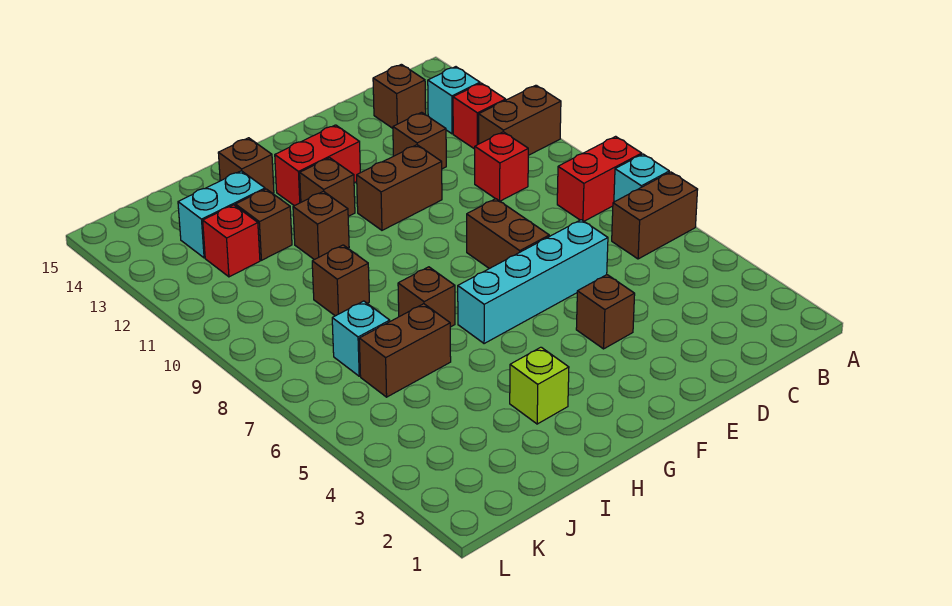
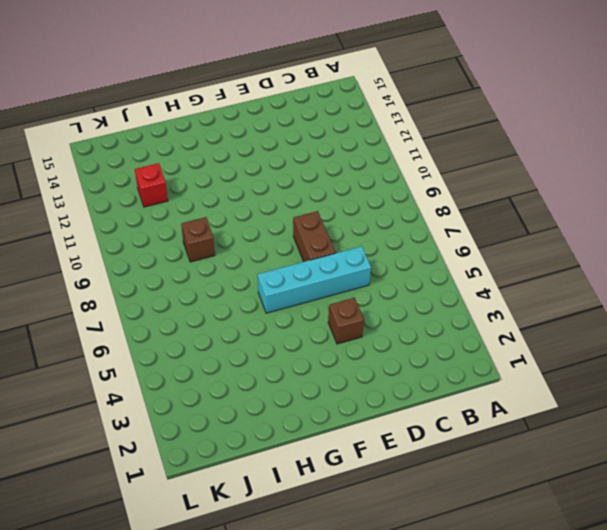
none -> brown brick A6:B6 level 1
none -> cyan brick A7 level 1
none -> red brick A8:B8 level 1

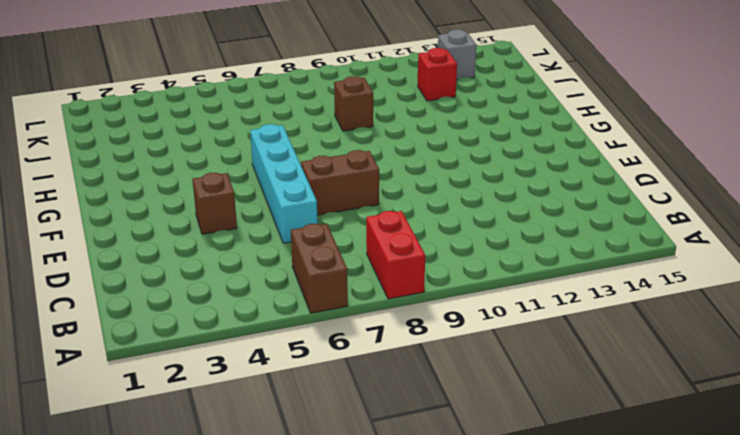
grey brick K13 level 1 -> none
none -> cyan brick A7 level 1
none -> brown brick A11:B11 level 1
none -> red brick B12 level 1

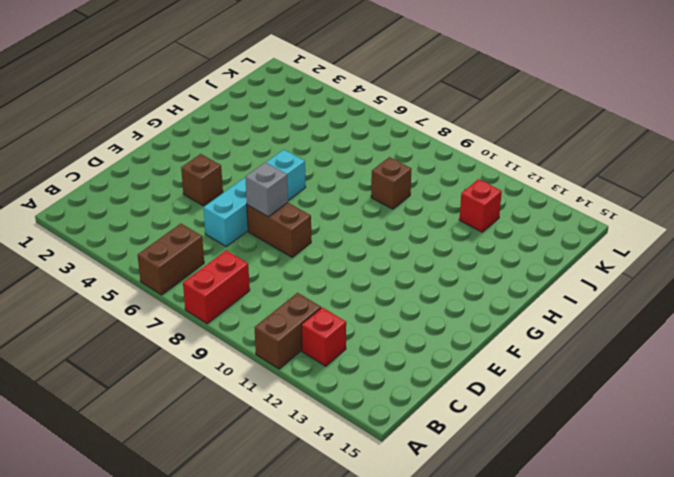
grey brick E7 level 2 -> none
none -> cyan brick A7 level 1
none -> cyan brick B13 level 1
none -> red brick C10 level 1

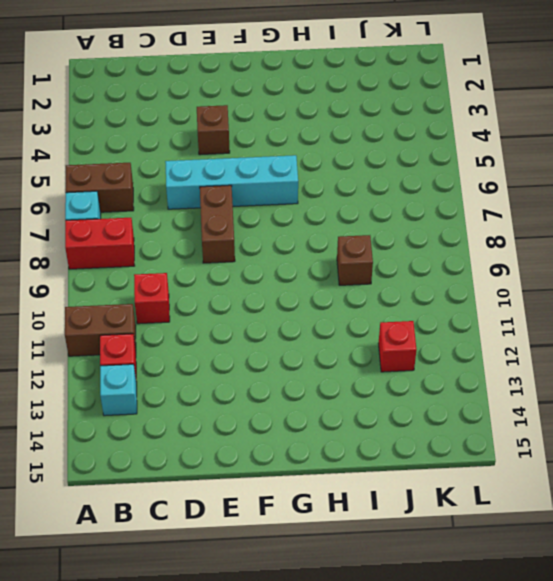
none -> brown brick C14 level 1
none -> brown brick D12 level 1
none -> brown brick E11:F11 level 1

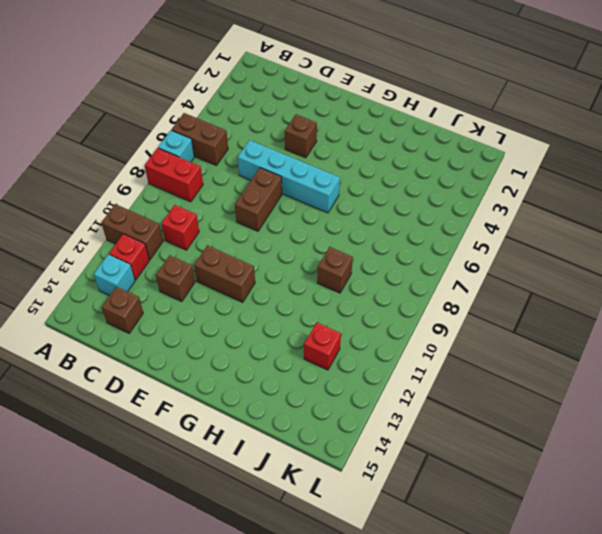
none -> red brick F13:G13 level 1
none -> brown brick G12 level 1
none -> lime brick H3 level 1

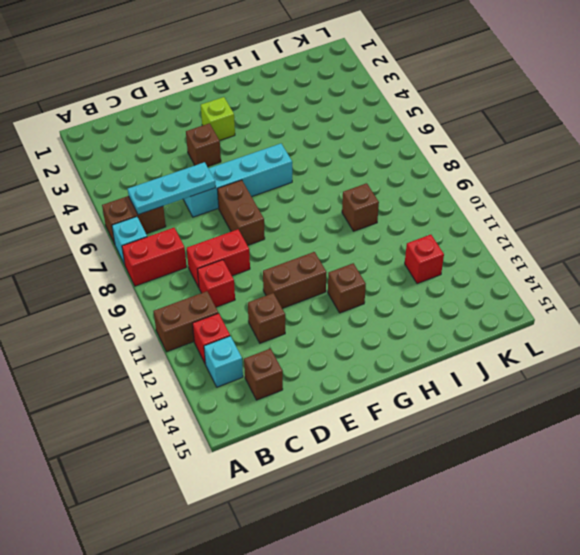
cyan plate B6:D6 level 2 -> none
red brick C9:D9 level 1 -> red brick F13:G13 level 1
lime brick F3 level 1 -> lime brick H3 level 1
none -> brown brick H7 level 1
none -> brown brick H11 level 1
none -> brown brick H14 level 1

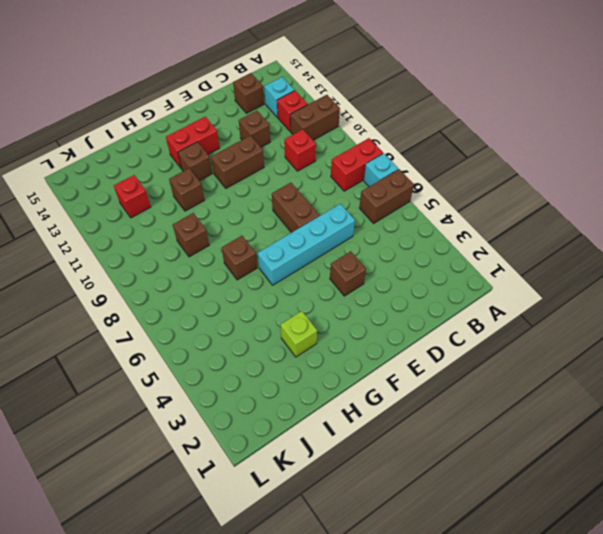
none -> brown brick H14 level 1
none -> brown brick I6:J6 level 1
none -> brown brick I12 level 1

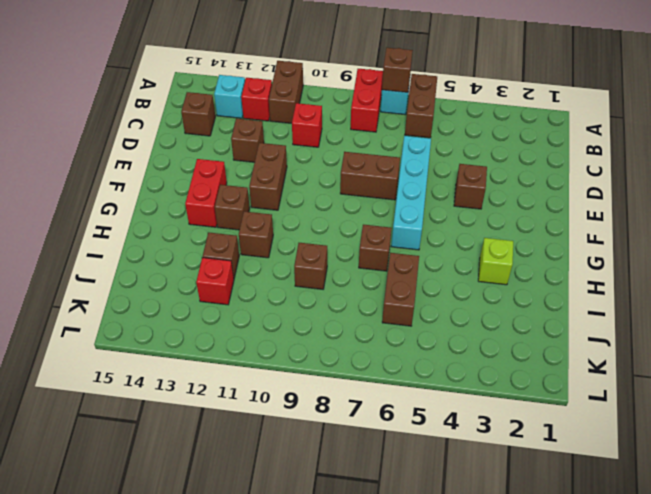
brown brick A7 level 2 -> brown brick H14 level 1
none -> cyan brick I13:J13 level 1
none -> cyan brick J7 level 1

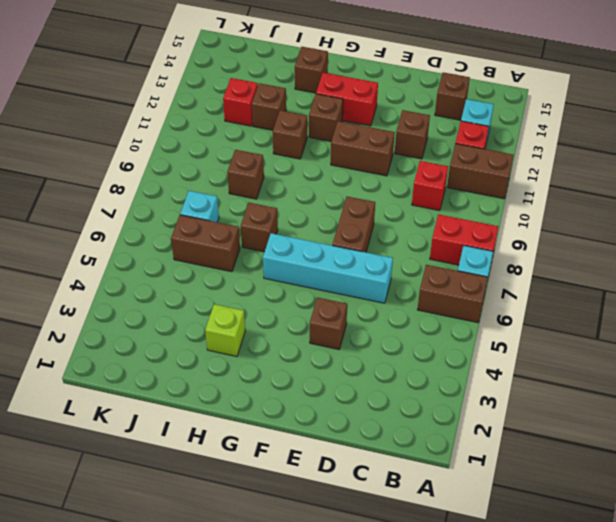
none -> cyan brick I13:J13 level 1

